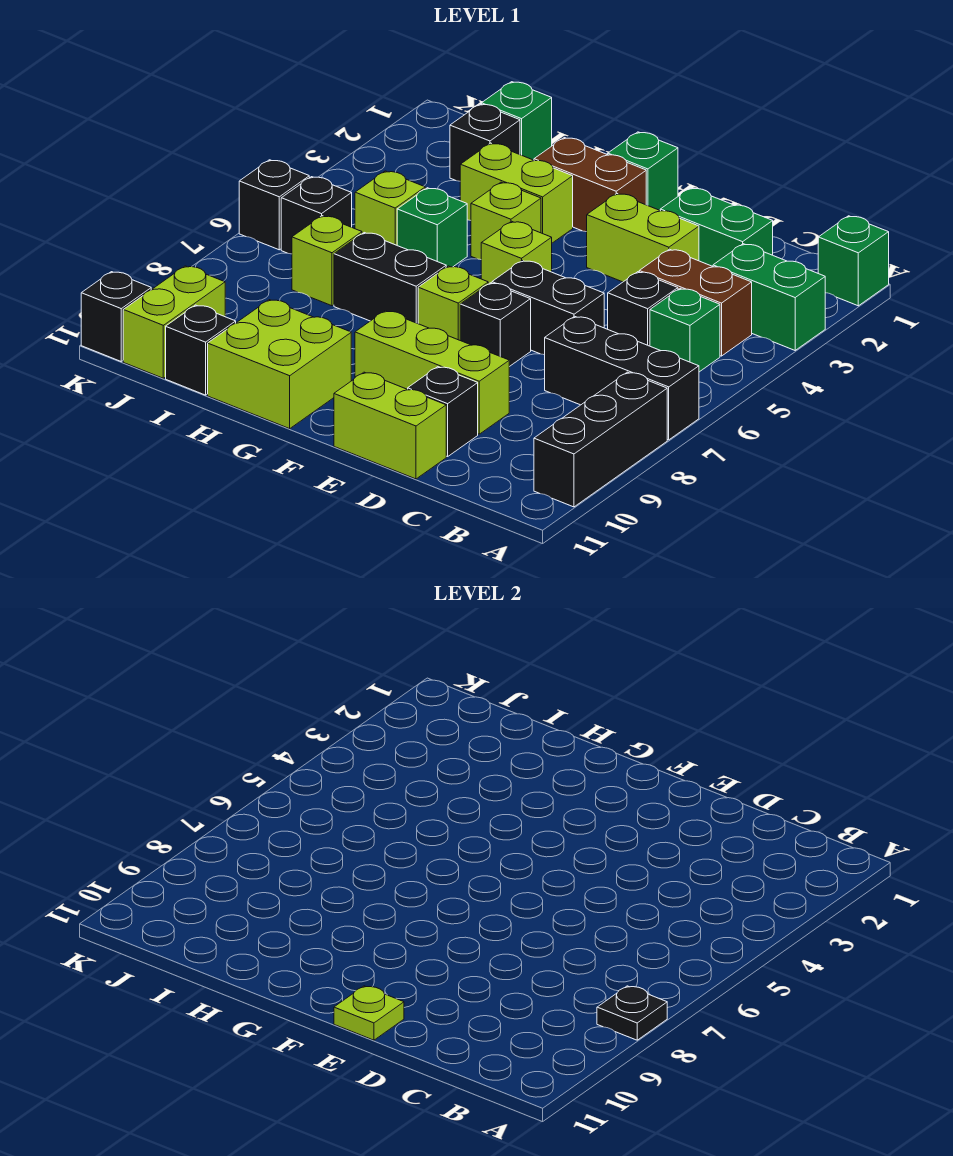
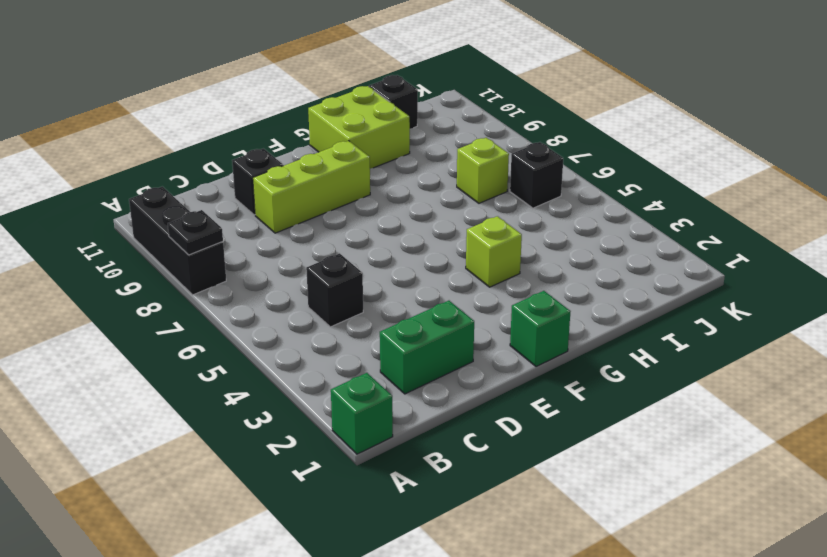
none -> green brick A3:B3 level 1
none -> black brick A7:C7 level 1
none -> brown brick B4:C4 level 1
none -> green brick B5 level 1

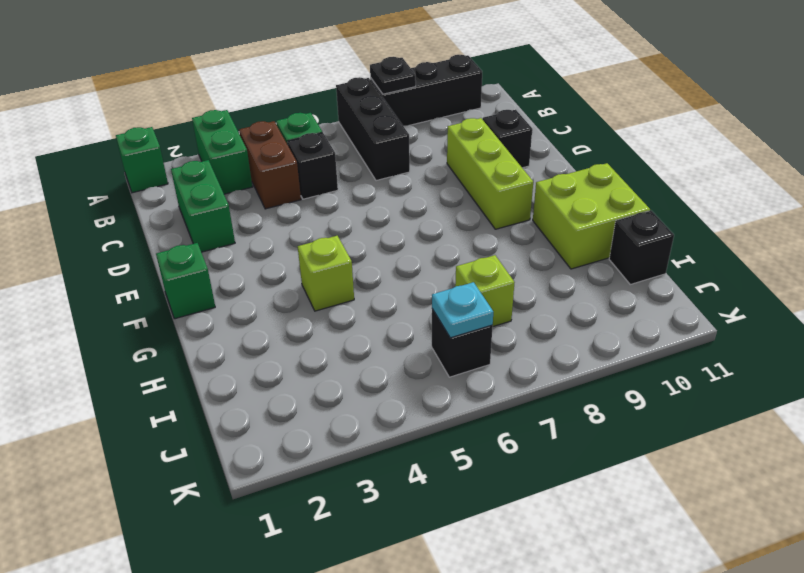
cyan plate J6 level 2 -> none
none -> lime brick D3:E3 level 1
none -> black brick D6:E6 level 1
none -> lime brick D11:E11 level 1
none -> black brick E7 level 1

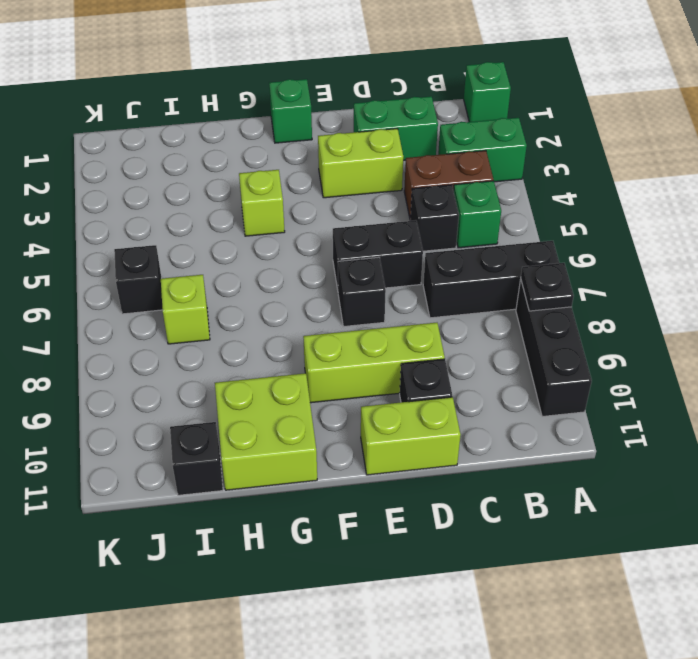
none -> brown brick F2:G2 level 1
none -> lime brick F5 level 1
none -> lime brick F7 level 1
none -> lime brick G3:H3 level 1

